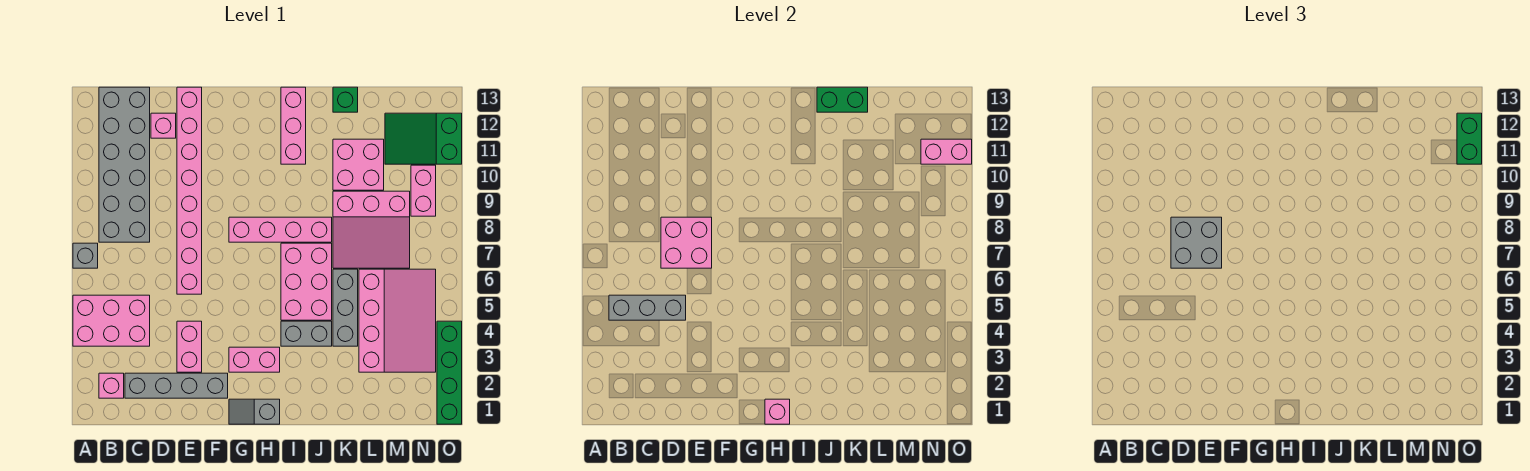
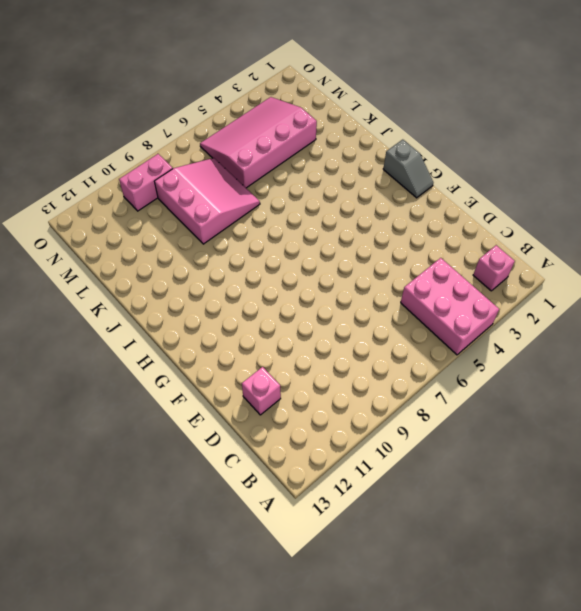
none -> grey brick A7 level 1
none -> grey brick B8:C13 level 1
none -> grey brick C2:F2 level 1

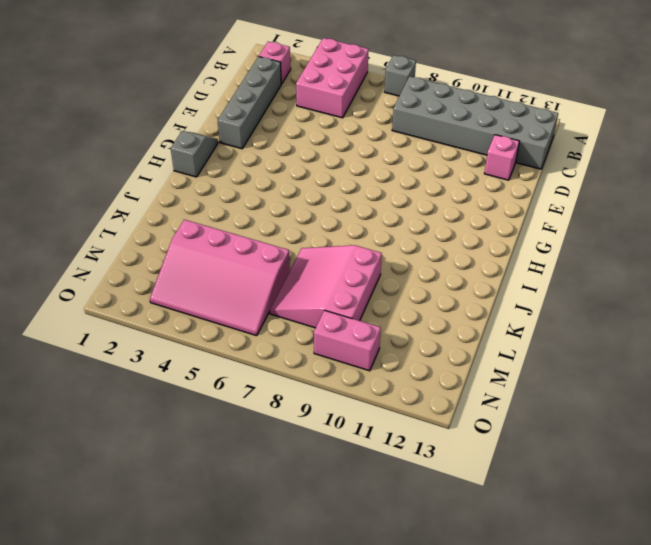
none -> pink brick E3:E4 level 1
none -> pink brick E6:E13 level 1
none -> pink brick G3:H3 level 1

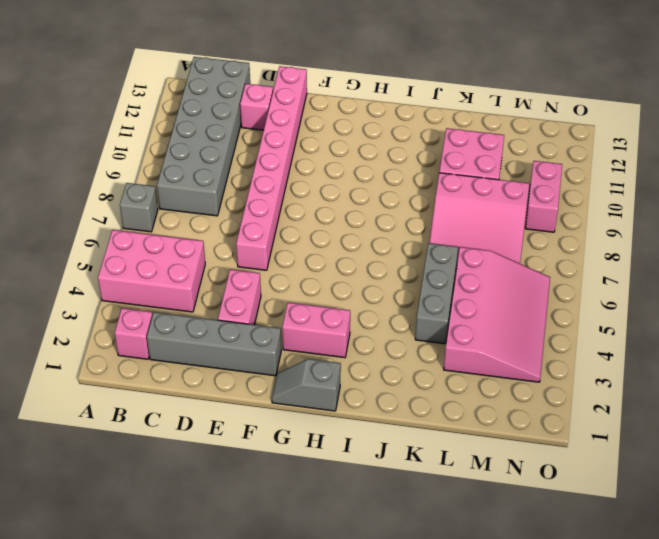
none -> pink brick G8:J8 level 1
none -> grey brick I4:J4 level 1
none -> pink brick I5:J7 level 1

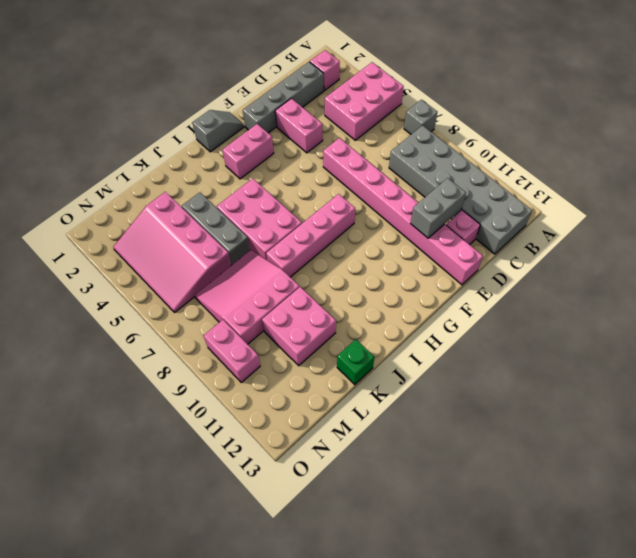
grey brick D11:E11 level 2 -> grey brick I4:J4 level 1
none -> pink brick I11:I13 level 1
none -> green slope M11:O12 level 1 top O
none -> green brick O1:O4 level 1

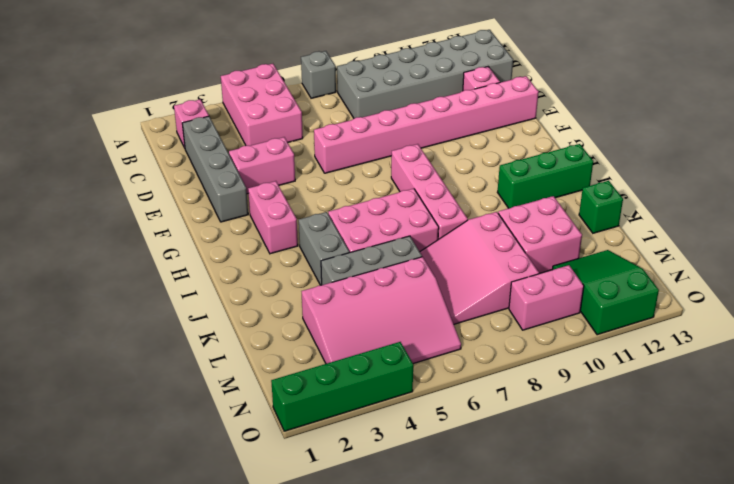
green brick I11:I13 level 1 -> pink brick I11:I13 level 1
none -> grey slope G1:H1 level 1 top H
none -> grey brick B5:D5 level 2
none -> pink brick D7:E8 level 2

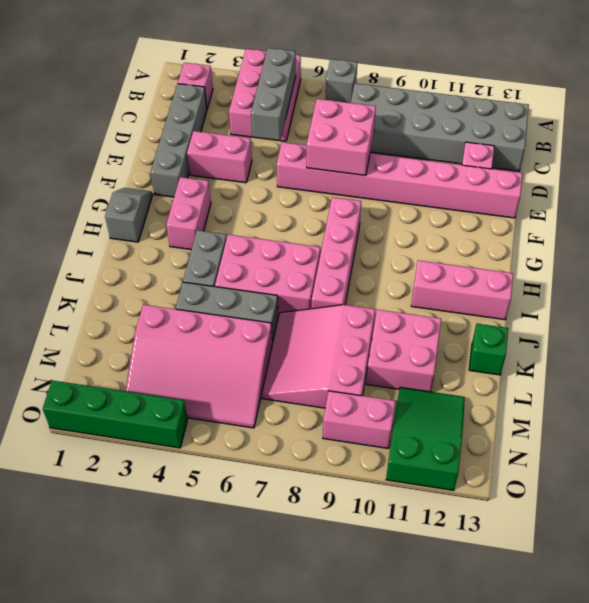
none -> pink brick H1 level 2
none -> green brick J13:K13 level 2
none -> pink brick N11:O11 level 2

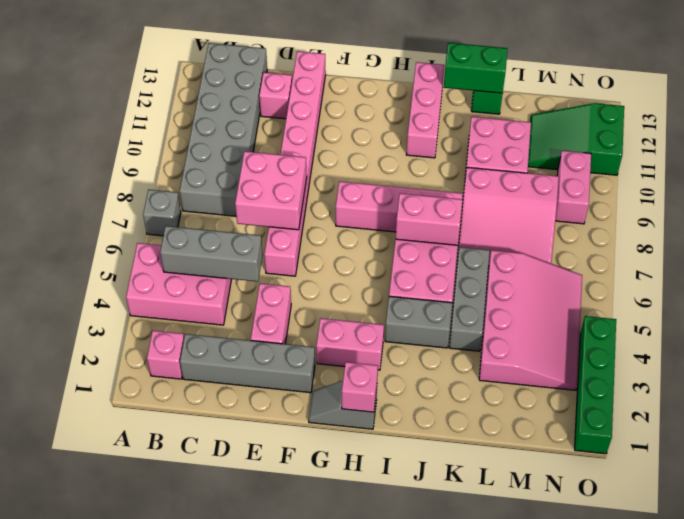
pink brick I7:J7 level 2 -> pink brick N11:O11 level 2
none -> grey brick D7:E8 level 3
none -> green brick O11:O12 level 3

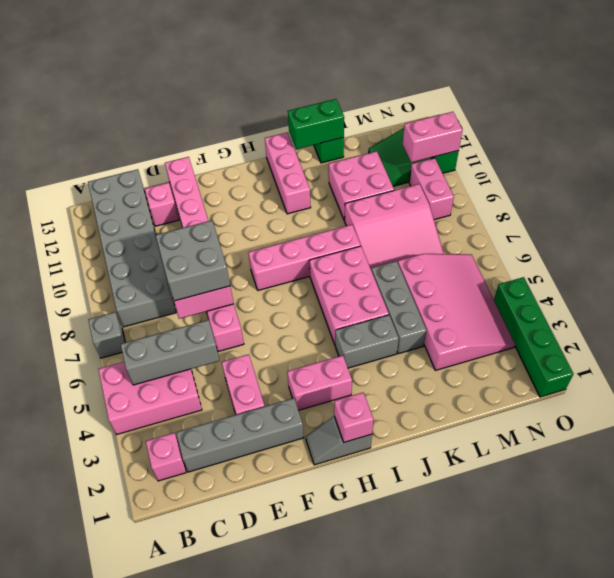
none -> green brick O11:O12 level 3

